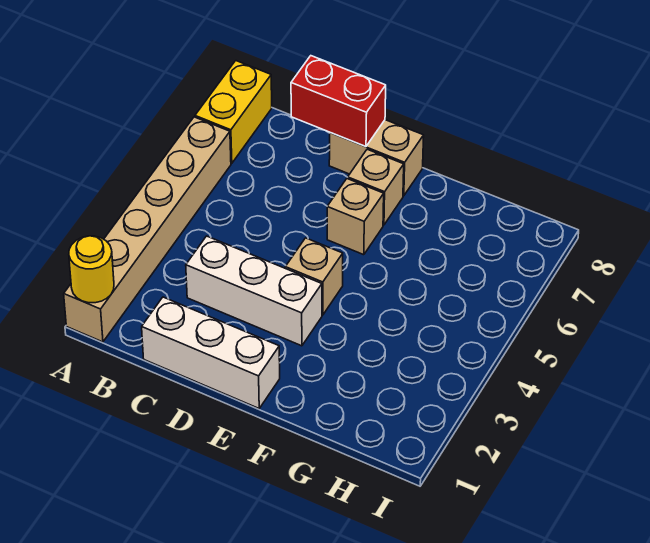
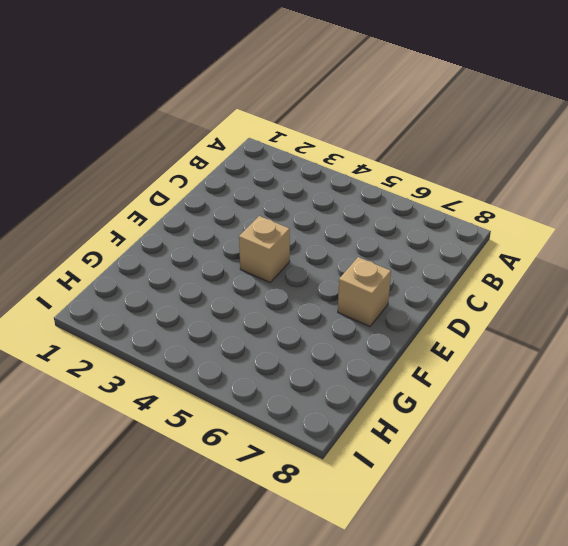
none -> tan brick A1:A6 level 1
none -> yellow brick A7:A8 level 1

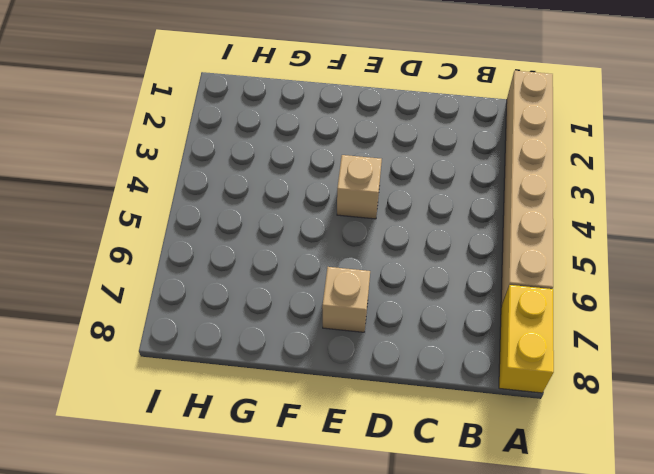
none -> white brick C1:E1 level 1
none -> white brick C3:E3 level 1

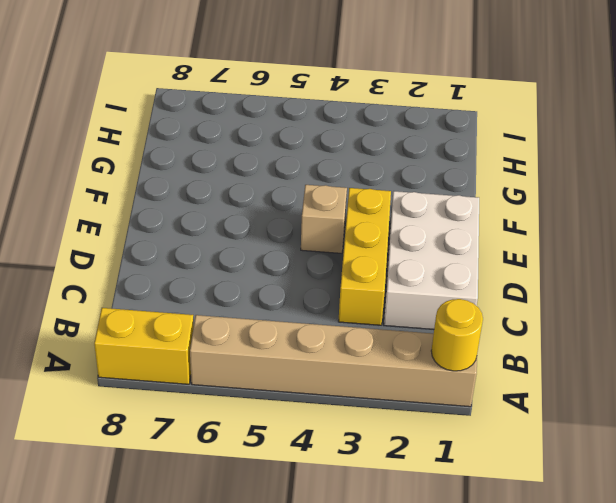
white brick C1:E2 level 1 -> white brick C1:E1 level 1
yellow brick C3:E3 level 1 -> white brick C3:E3 level 1
none -> tan brick D8:E8 level 1
none -> tan brick E6 level 1

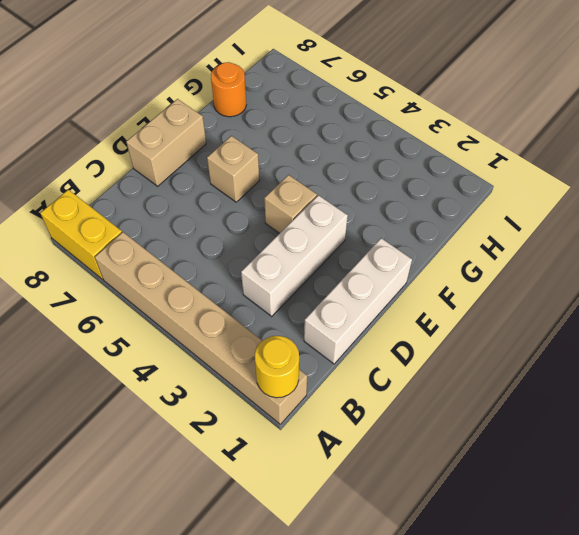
orange round brick G8 level 1 -> none
none -> tan brick E7 level 1
none -> red brick C8:D8 level 2

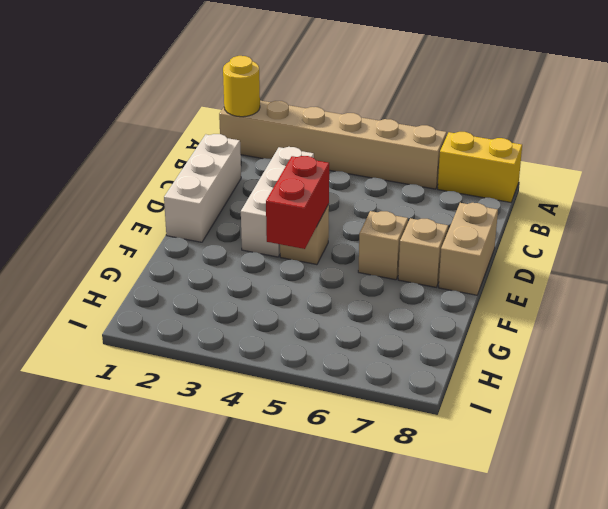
red brick E4:F4 level 2 -> red brick C8:D8 level 2

